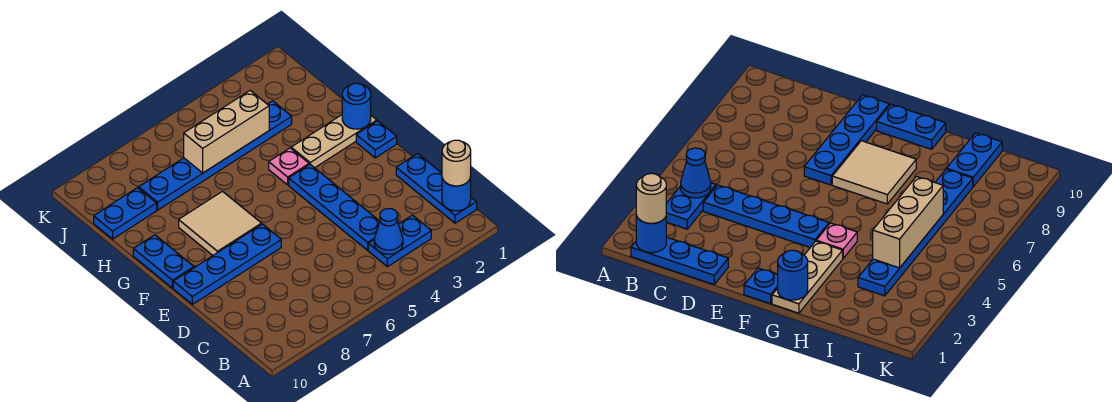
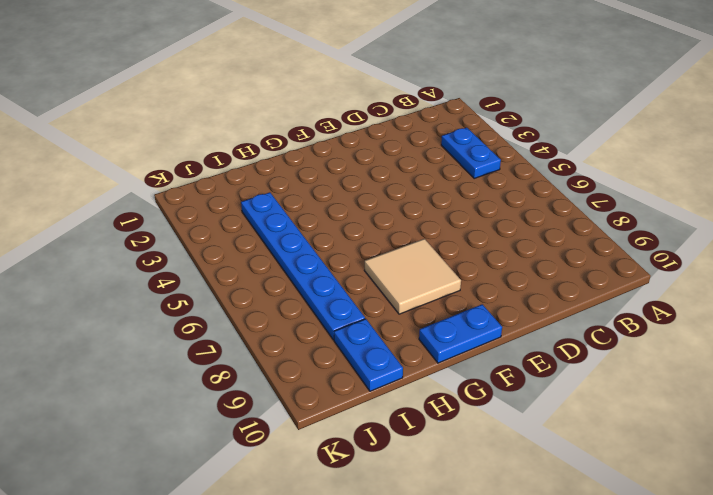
none -> blue plate B1:D1 level 1
none -> blue plate C4:F4 level 1
none -> blue plate E7:E10 level 1

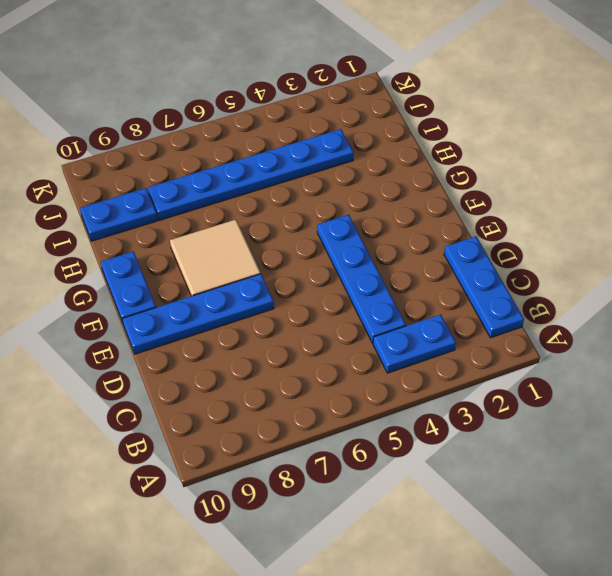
none -> blue plate F1 level 1
none -> tan plate G1:G3 level 1
none -> pink plate G4 level 1

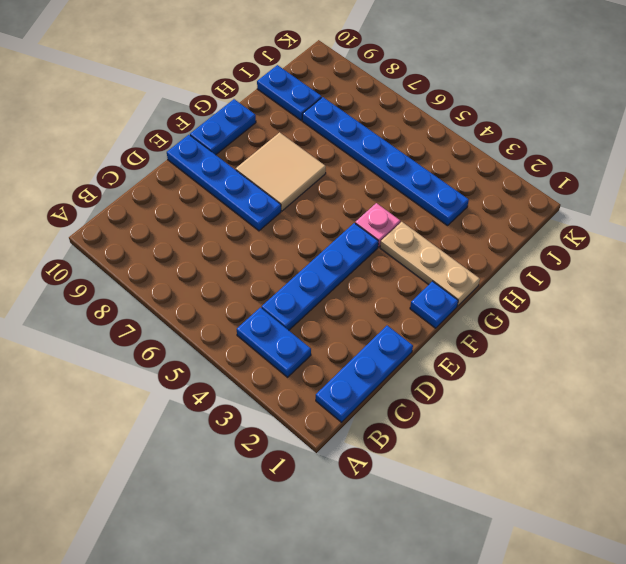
none -> blue round brick B1 level 2
none -> blue cone B4 level 2
none -> blue round brick G1 level 2

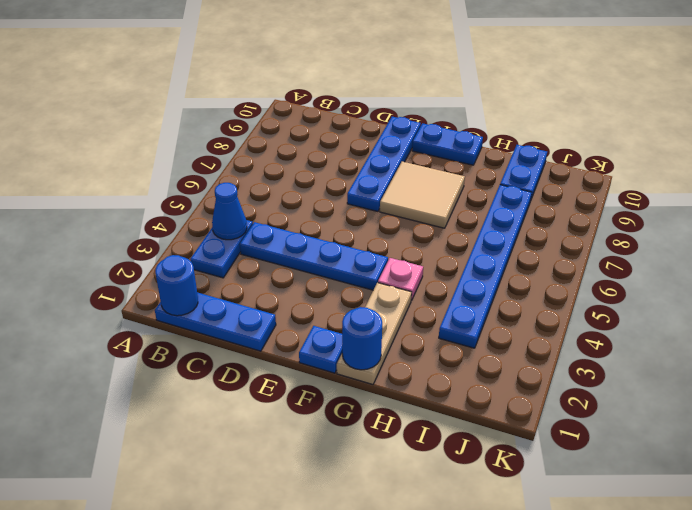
none -> tan brick I4:I6 level 2
none -> tan round brick B1 level 3

